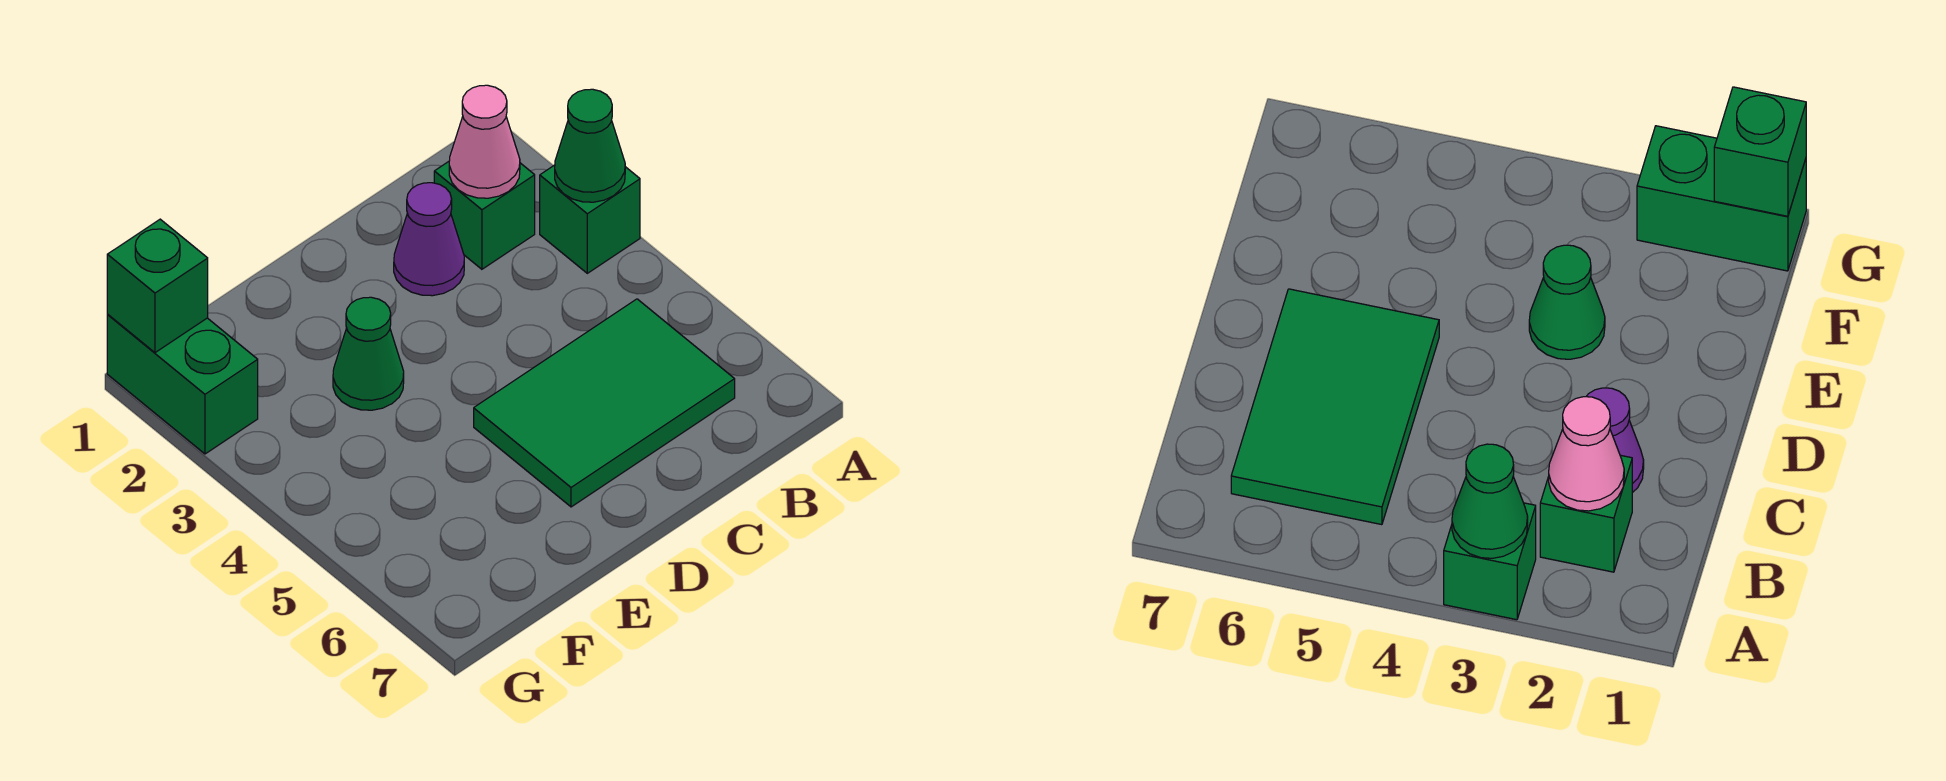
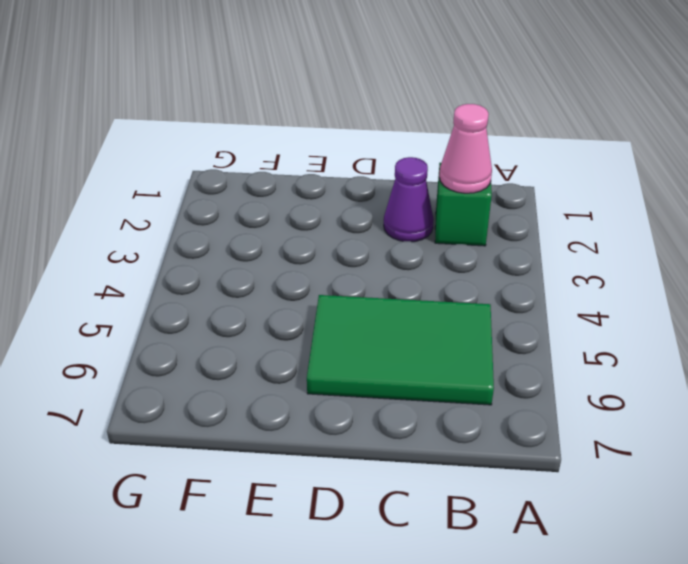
none -> green brick A3 level 1
none -> green cone E3 level 1

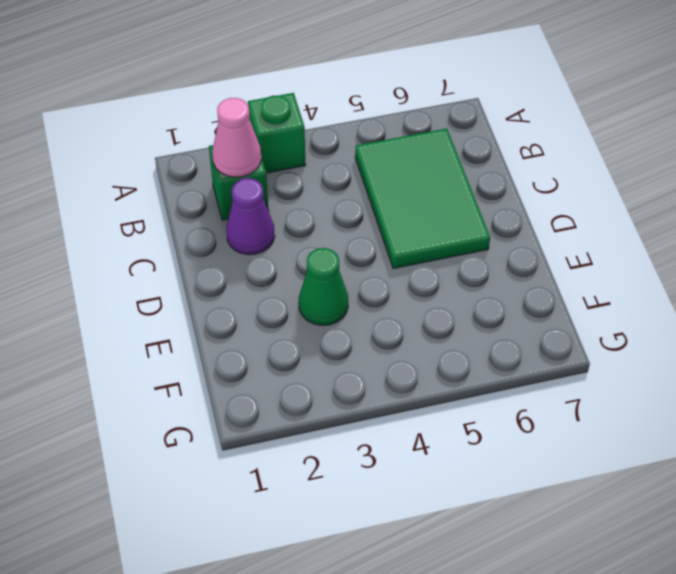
none -> green brick G1:G2 level 1
none -> green cone A3 level 2

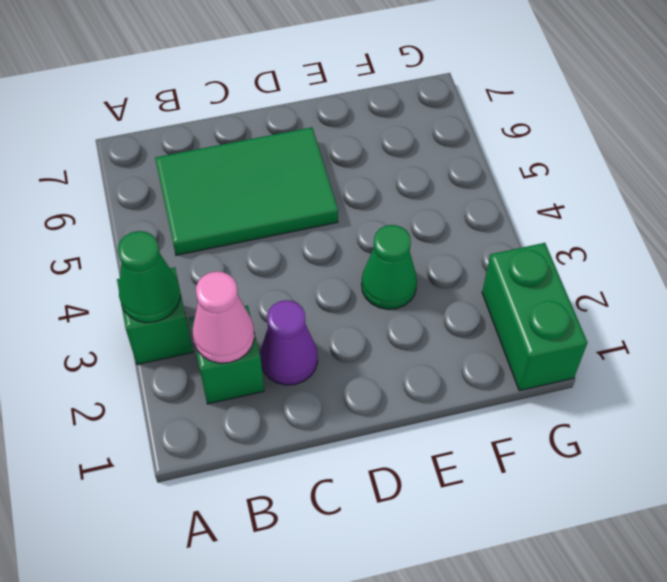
none -> green brick G1 level 2

